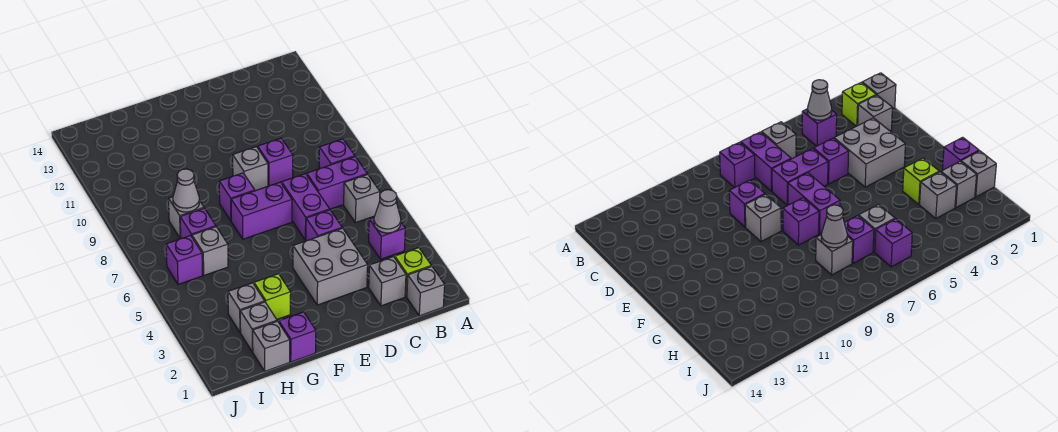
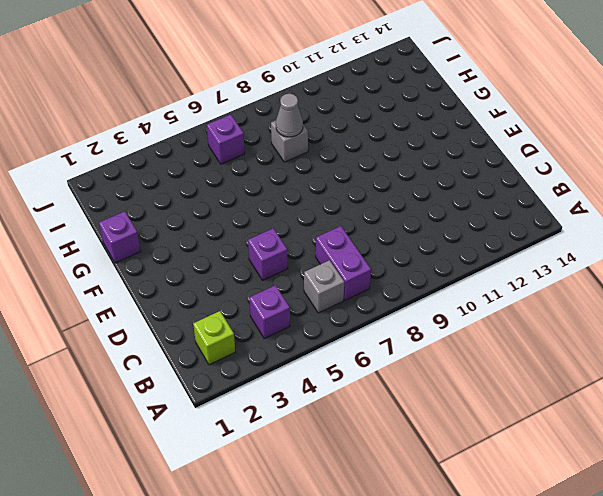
none -> grey brick B1 level 1
none -> purple brick B8 level 1
none -> grey brick C2 level 1

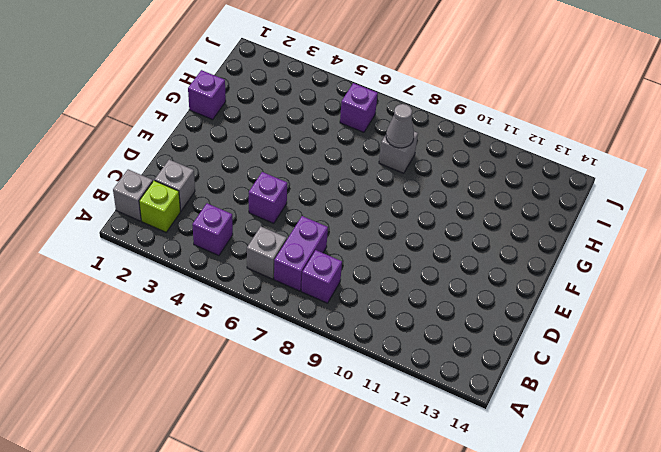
none -> grey brick D3:E4 level 1
none -> purple brick D6:D7 level 1
none -> purple brick D9 level 1

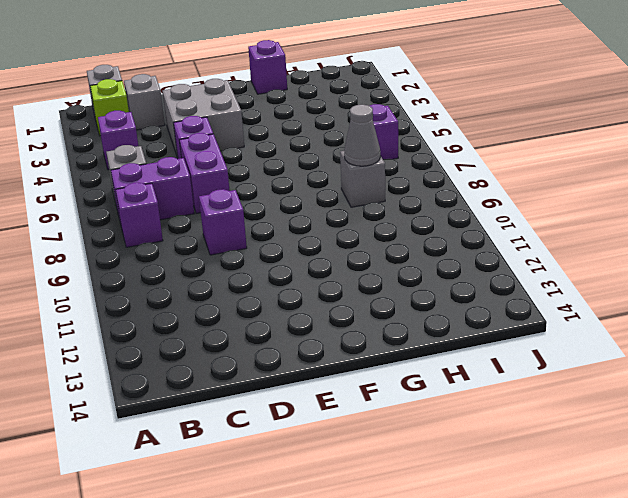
none -> purple brick E7:F7 level 1
none -> grey brick E9 level 1
none -> purple brick F8 level 1

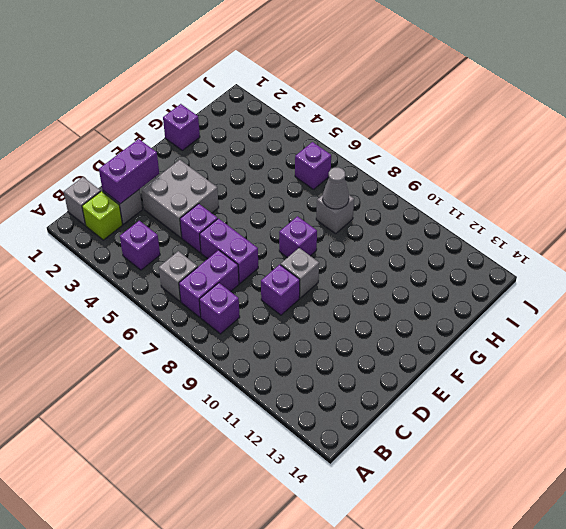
purple brick C2:D2 level 2 -> purple brick E7:F7 level 1
none -> lime brick G3 level 1
none -> grey brick H1 level 1
none -> grey brick H2 level 1

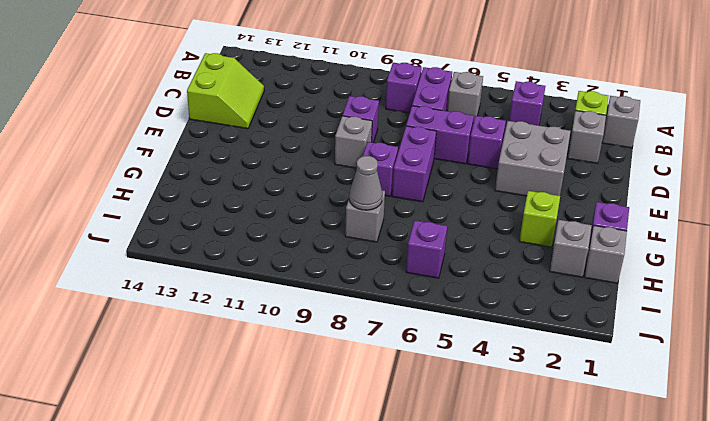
lime slope C13:D14 level 1 top 14 -> none
none -> grey brick H3 level 1
none -> grey brick H6 level 1
none -> purple brick H7 level 1

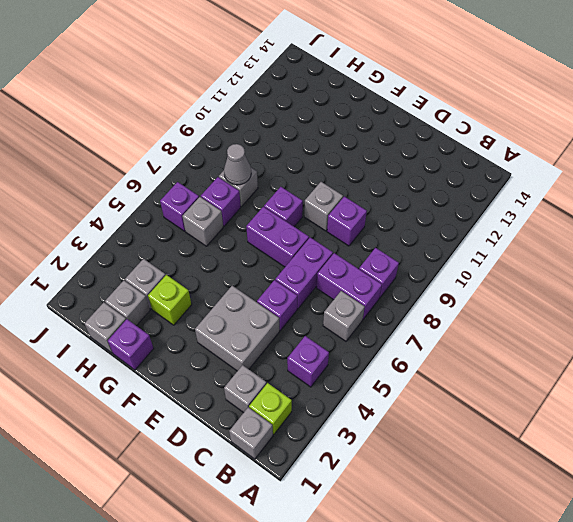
none -> grey cone B4 level 2

